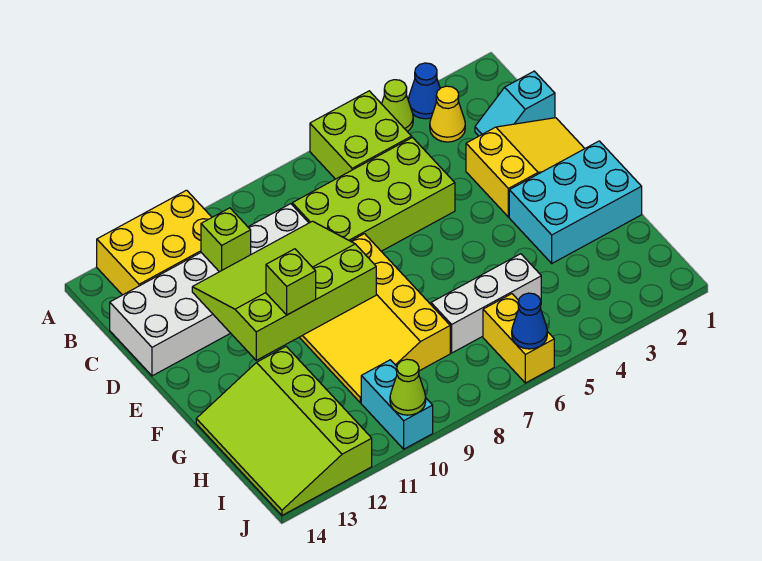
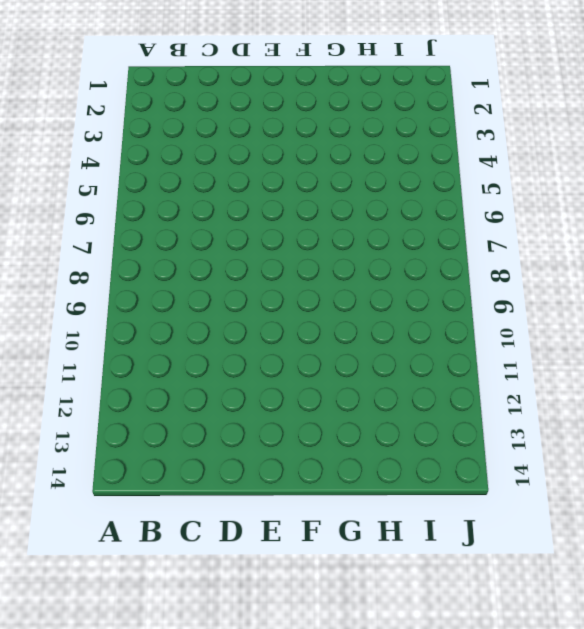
none -> blue cone A3 level 1
none -> lime cone A4 level 1
none -> lime brick A5:B6 level 1

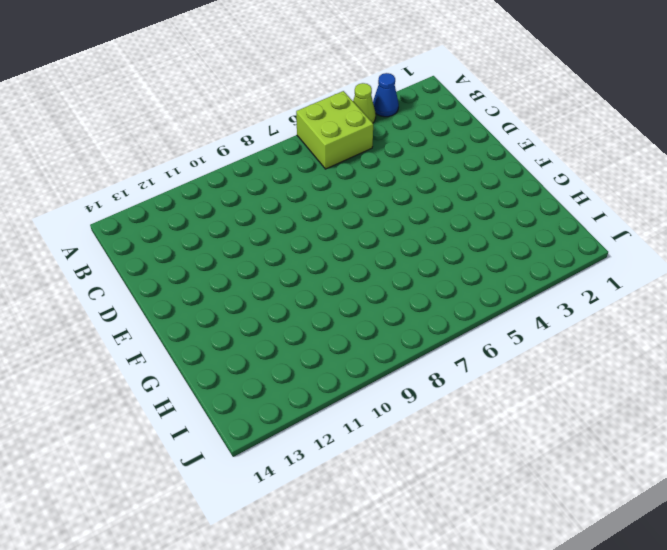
none -> yellow brick A11:B13 level 1
none -> yellow cone B3 level 1
none -> cyan slope C1:C2 level 1 top 1

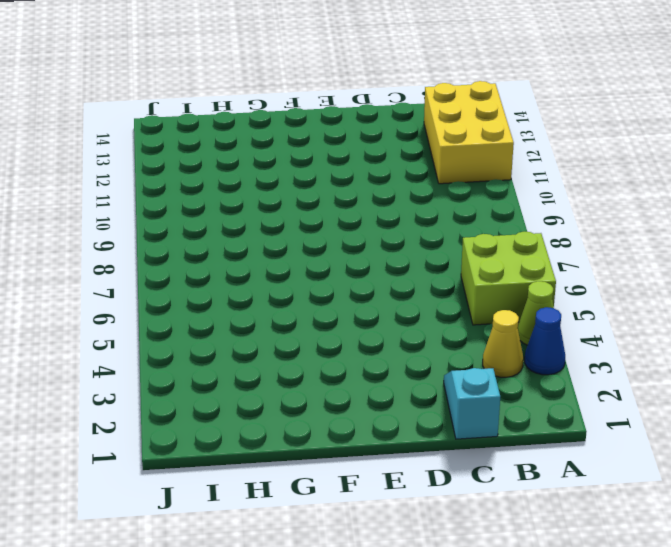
none -> lime brick C5:D8 level 1
none -> white brick C9:D14 level 1
none -> yellow slope D1:E3 level 1 top 3

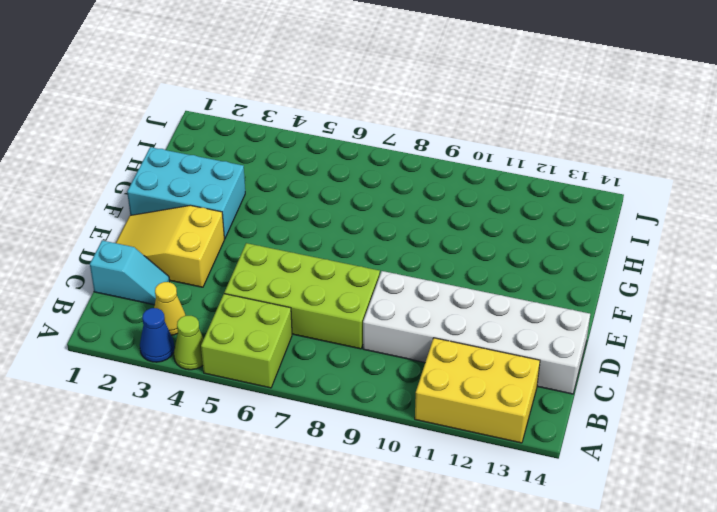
none -> yellow slope E8:H10 level 1 top 8
none -> lime slope G12:J14 level 1 top 12
none -> white brick H5:H7 level 1

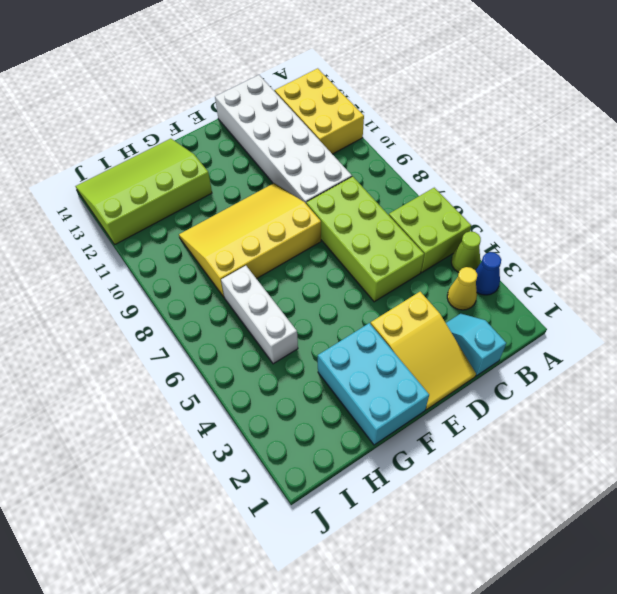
none -> yellow brick I6:J6 level 1
none -> cyan brick I10:J10 level 1
none -> lime brick C11 level 2

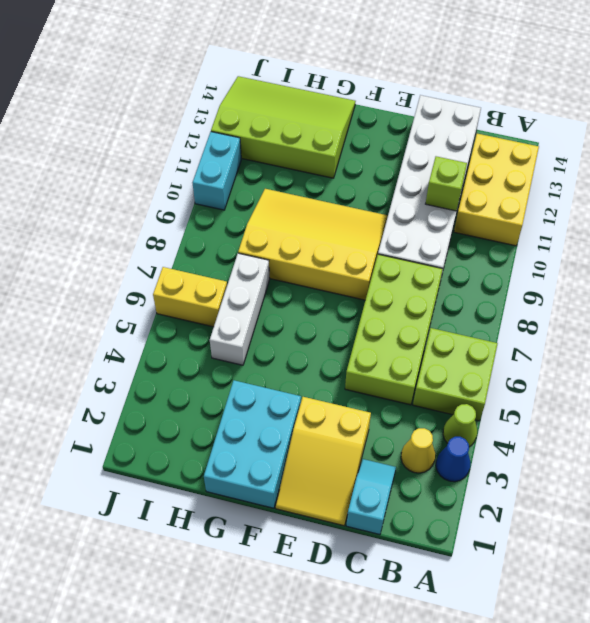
cyan brick J10:J11 level 1 -> cyan brick I10:J10 level 1
none -> lime slope D9:F12 level 2 top F
none -> blue cone J6 level 2
none -> lime cone J10 level 2

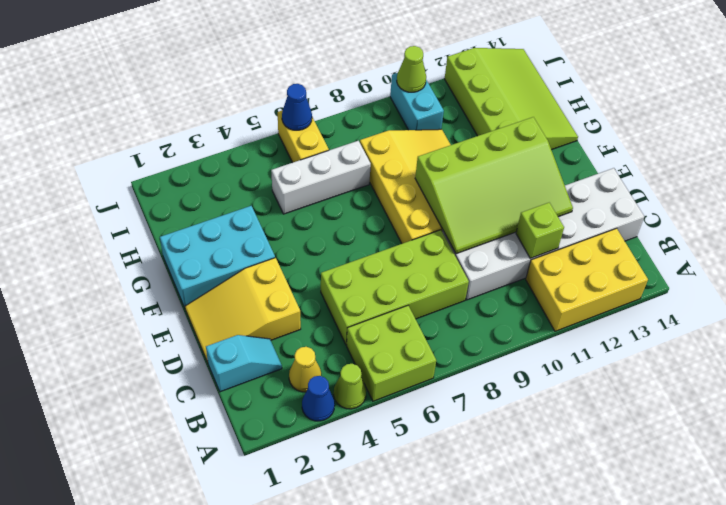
none -> lime brick F11 level 3

